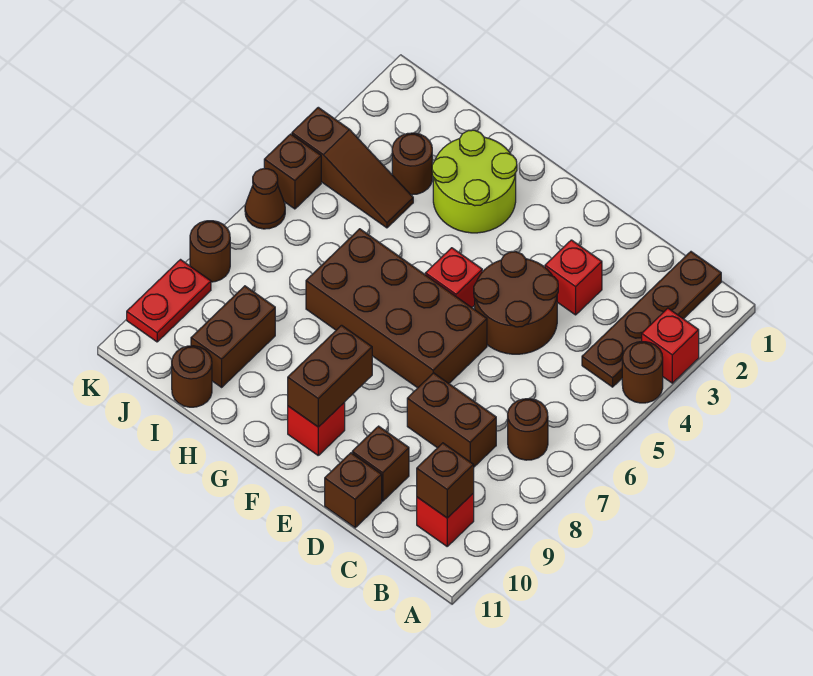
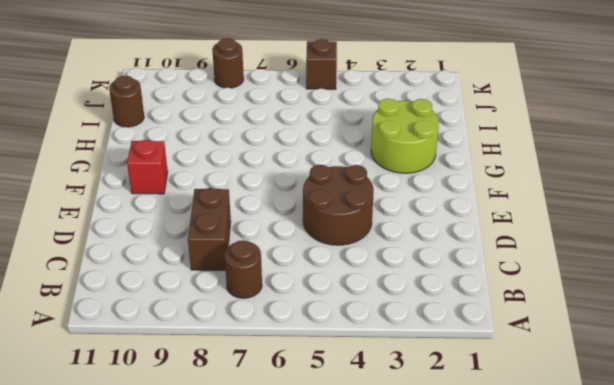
none -> red brick A3 level 1
none -> brown round brick A4 level 1
none -> brown plate B1:B4 level 1

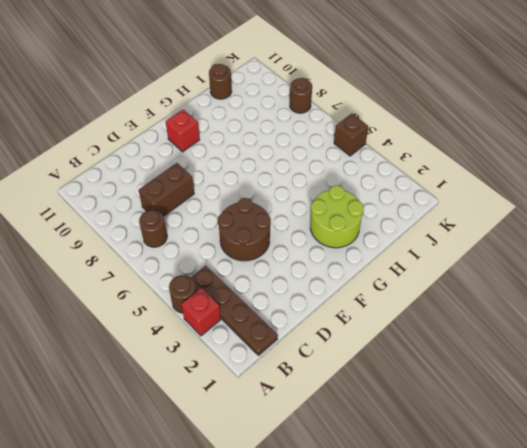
none -> red brick B10 level 1
none -> red brick D3 level 1
none -> brown brick D10 level 1

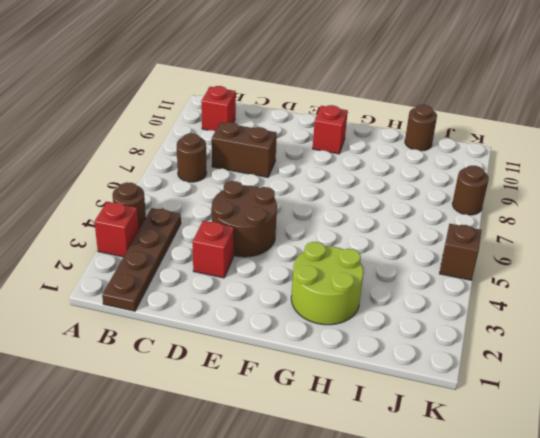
none -> brown brick D10 level 1
none -> brown brick D11 level 1
none -> brown brick E6:H7 level 1

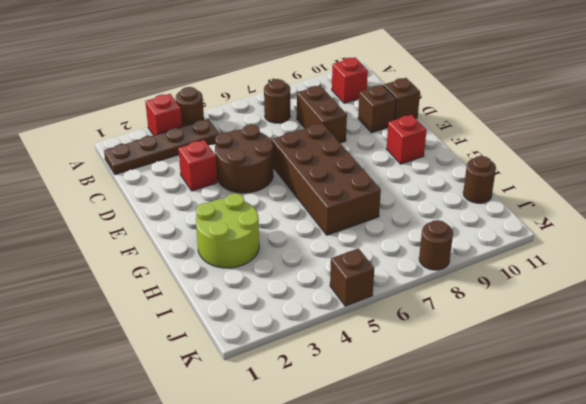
none -> red brick F5 level 1
none -> brown round brick I3 level 1
none -> brown slope I4:K4 level 1 top K

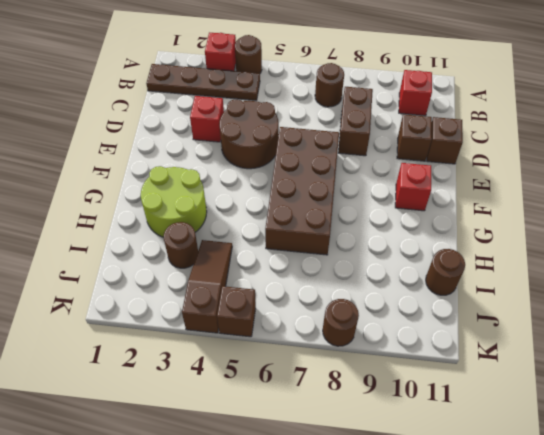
none -> red brick F5 level 1
none -> brown brick I9:I10 level 1
none -> brown cone K6 level 1

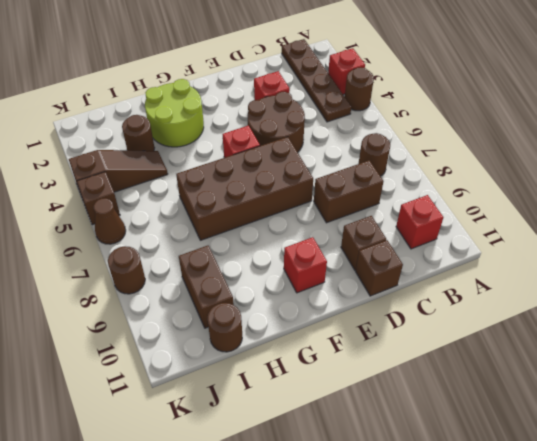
none -> red plate K9:K10 level 1
none -> brown brick B10 level 2
none -> brown brick F9:F10 level 2

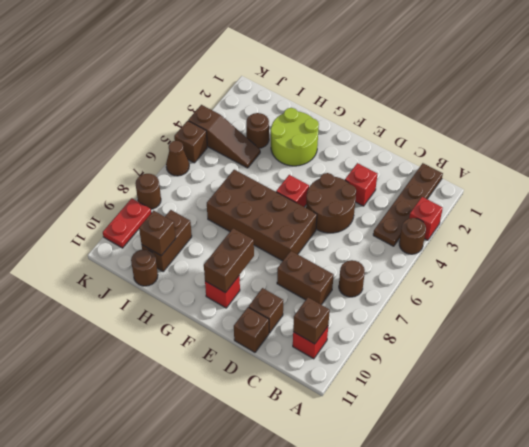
brown brick I10 level 2 -> none

